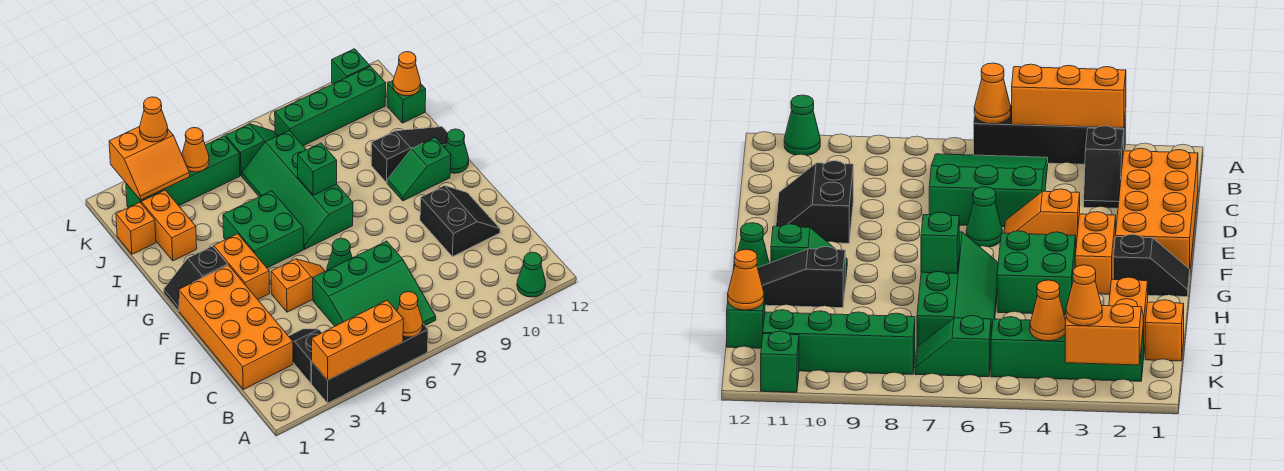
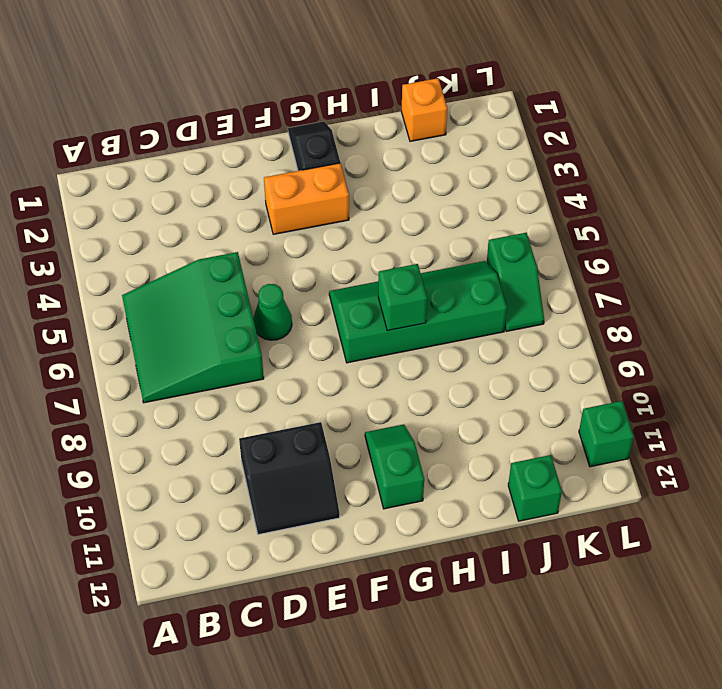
none -> black brick A3:A6 level 1
none -> green cone A11 level 1
none -> black slope B3:C3 level 1 top B

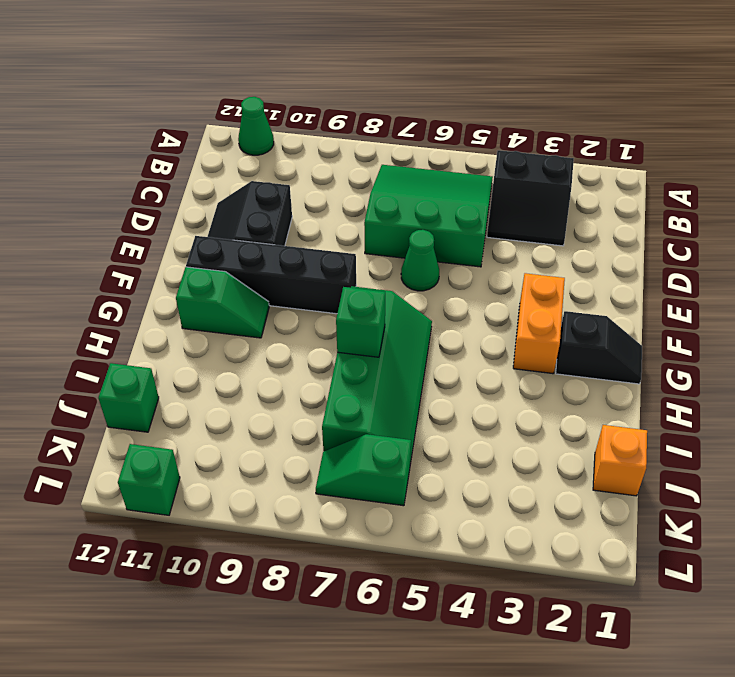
black slope B3:C4 level 1 top B -> black slope B3:C3 level 1 top B
black brick F8:F11 level 1 -> black brick A3:A6 level 1
none -> orange brick C1:F2 level 1
none -> orange slope E4:E5 level 1 top 4
none -> green brick G4:H5 level 1

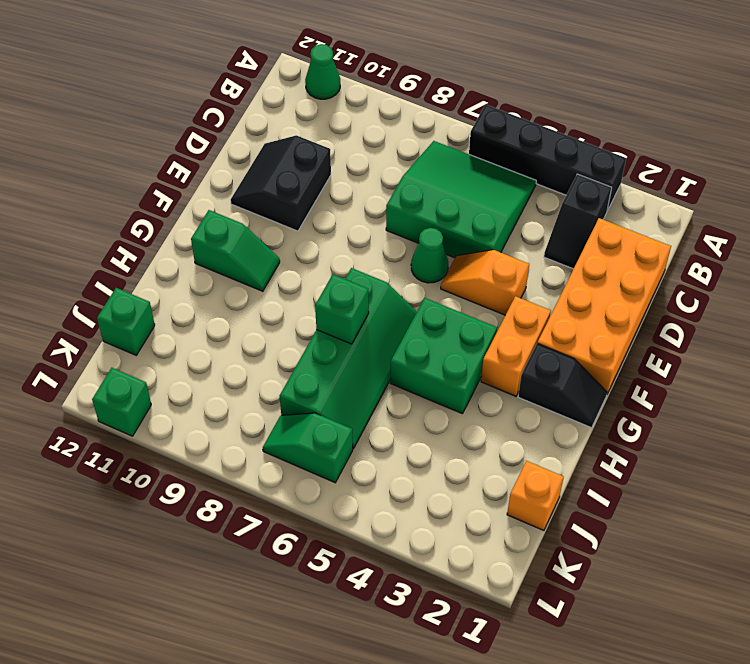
none -> green cone G12 level 1
none -> black slope H10:H12 level 1 top 10
none -> orange brick I2:J2 level 1

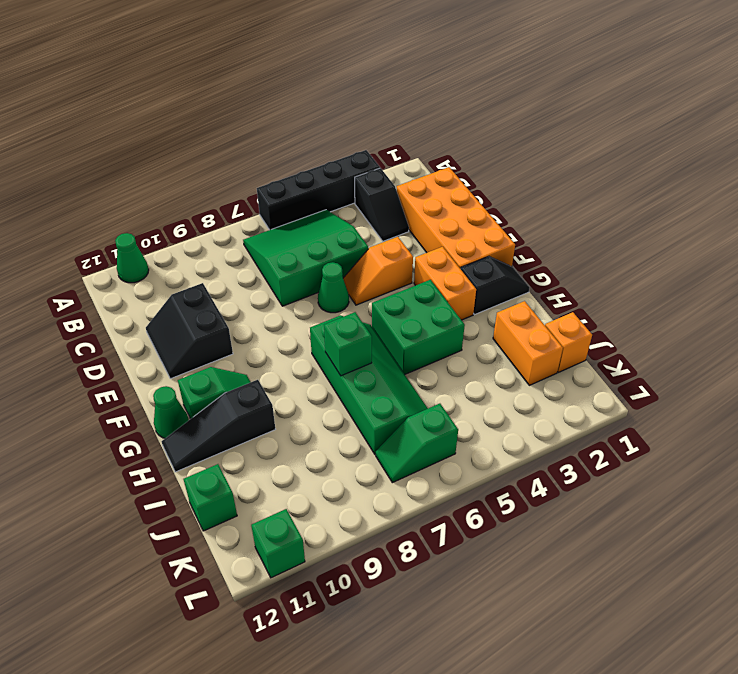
none -> green brick K2:K5 level 1
none -> green brick K8:K11 level 1
none -> orange brick A3:A5 level 2

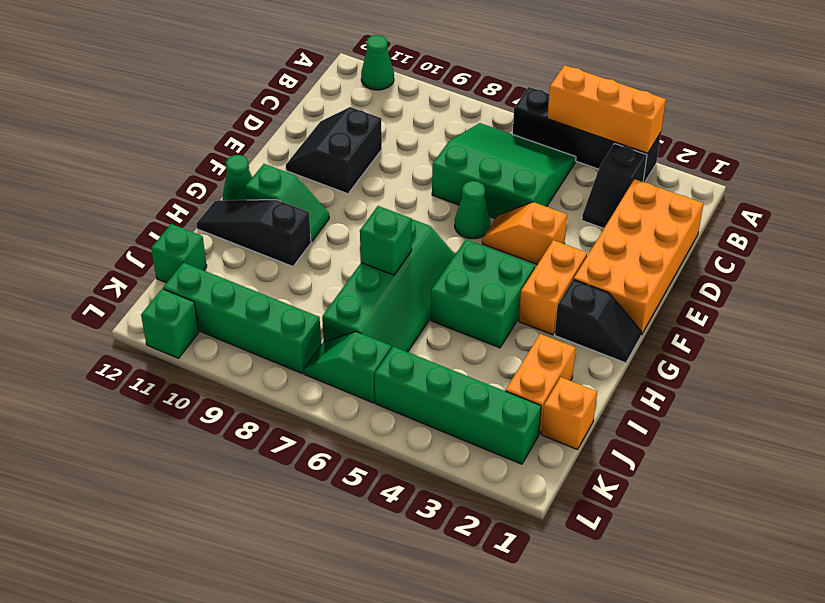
none -> orange cone A6 level 2
none -> orange cone J12 level 2
none -> orange slope K2:L3 level 2 top L

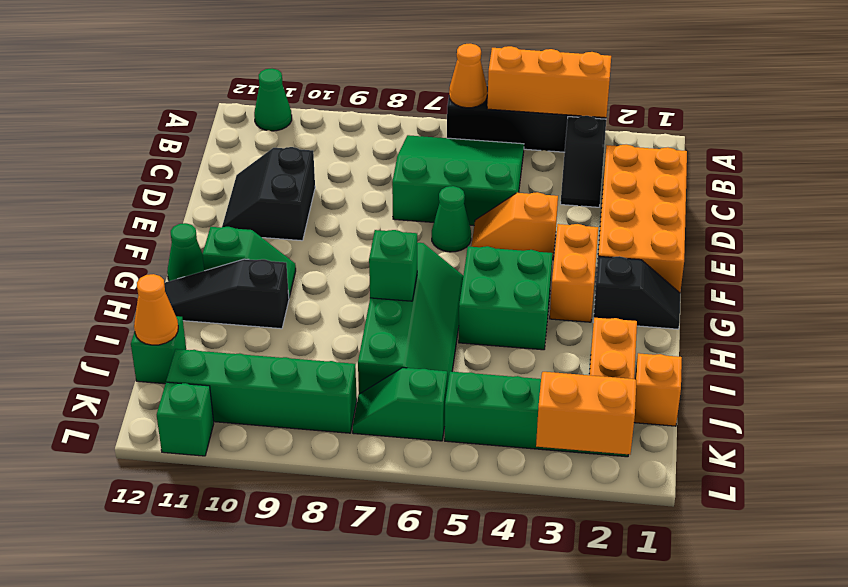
none -> orange cone K4 level 2
none -> orange cone L3 level 3

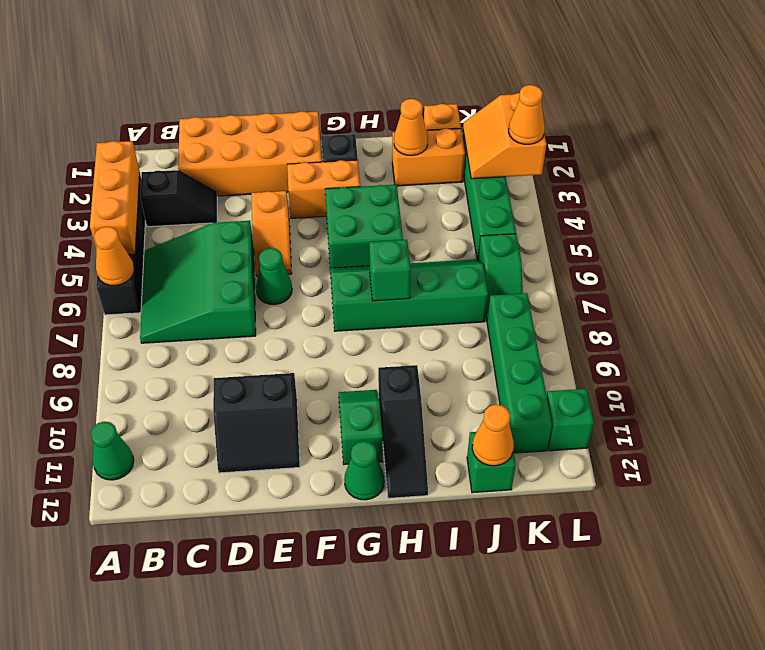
orange cone I2 level 2 -> orange cone K4 level 2

